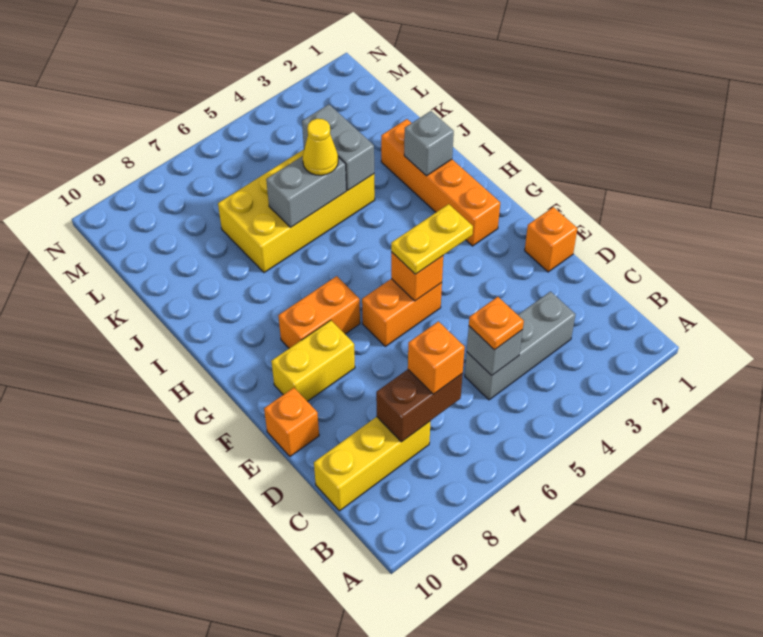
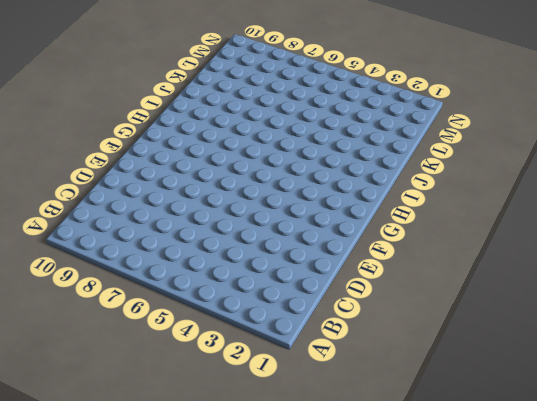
none -> grey brick C3:C5 level 1
none -> yellow brick C8:C10 level 1
none -> orange brick E1 level 1

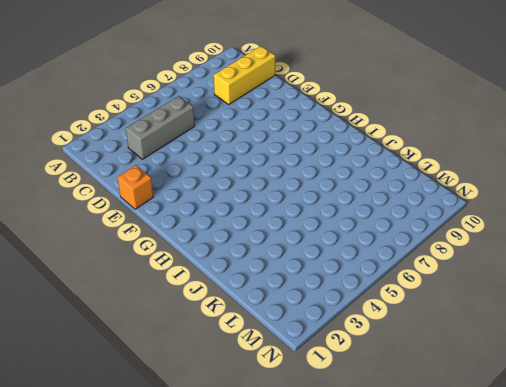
none -> orange brick E10 level 1
none -> orange brick F5:F6 level 1
none -> yellow brick F8:F9 level 1

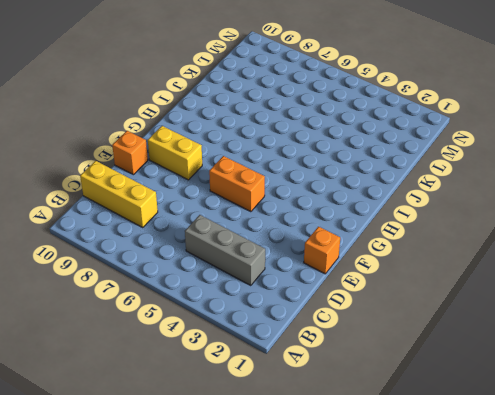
none -> orange brick G2:J2 level 1
none -> orange brick G7:G8 level 1
none -> yellow brick J4:K7 level 1

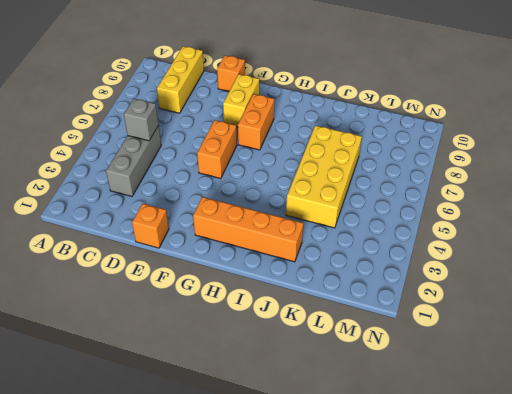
none -> brown brick C7:C8 level 2
none -> orange brick F5 level 2
none -> grey brick I2 level 2

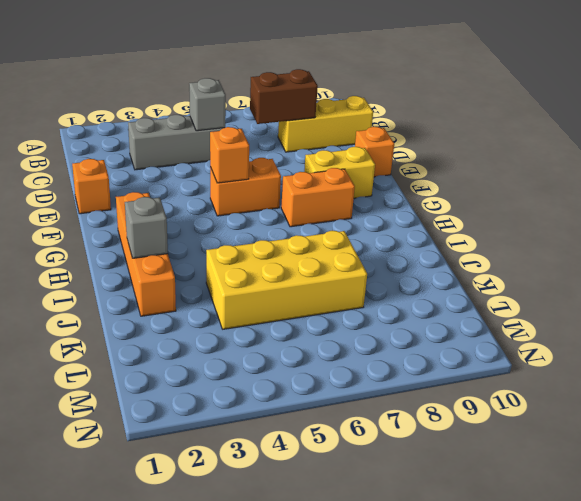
none -> grey brick J4:K4 level 2
none -> grey brick J5:J6 level 2
none -> orange plate C5 level 3

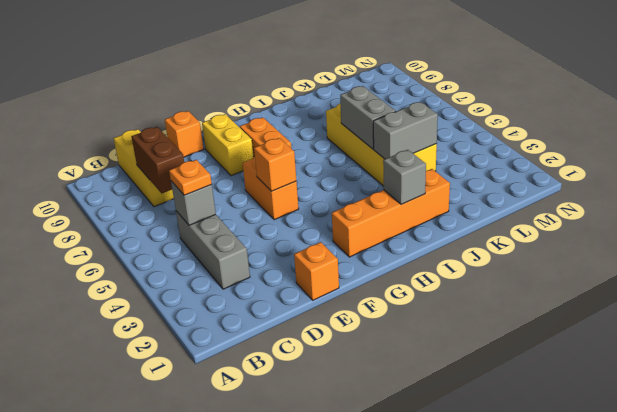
none -> orange brick C7 level 3
none -> yellow plate F4:F5 level 3
none -> yellow cone J5 level 3

